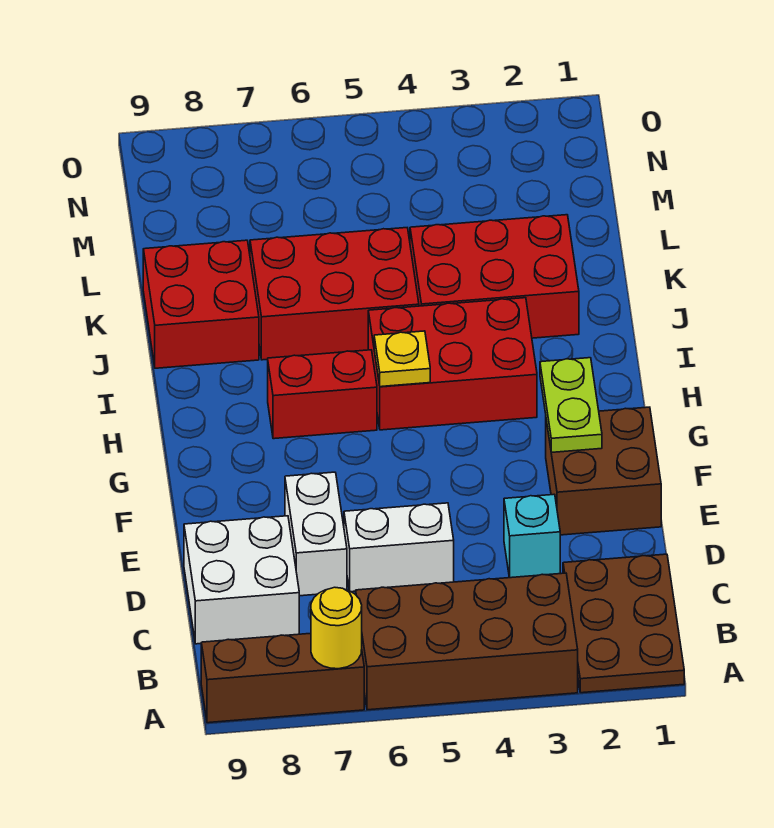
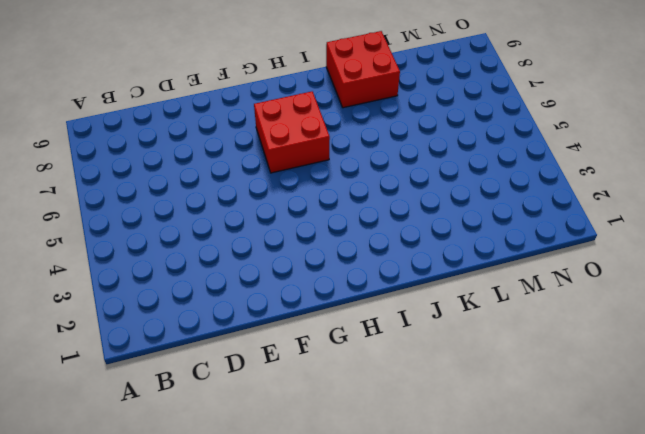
red brick G6:H7 level 1 -> red brick H6:H7 level 1
none -> brown plate A1:C2 level 1
none -> brown brick A3:B6 level 1
none -> brown brick A7:A9 level 1

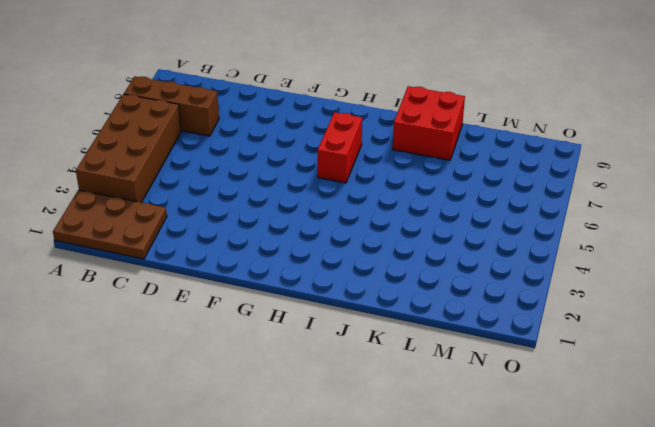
brown brick A7:C7 level 1 -> brown brick A7:A9 level 1
none -> white brick C8:D9 level 1
none -> cyan brick D3 level 1
none -> white brick D5:D6 level 1

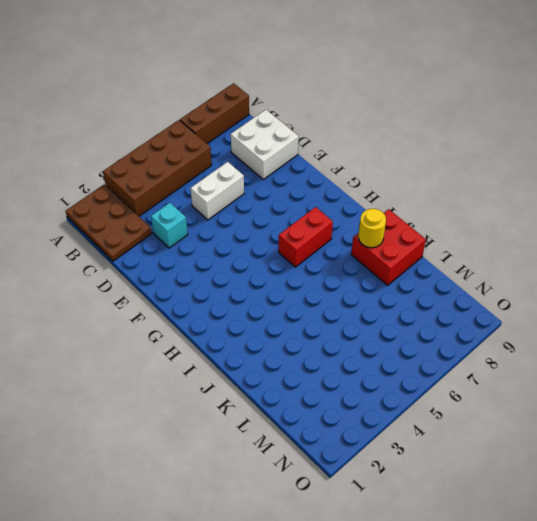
yellow round brick J8 level 2 -> yellow round brick A7 level 2
none -> white brick D7:E7 level 1
none -> brown brick E1:F2 level 1
none -> red brick H3:I5 level 1

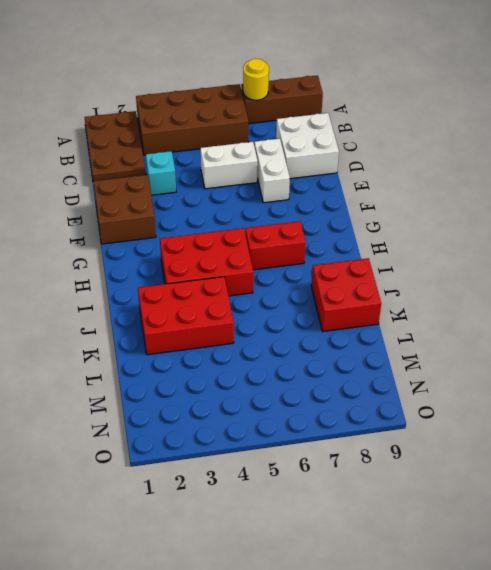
none -> red brick J5:K7 level 1
none -> lime plate F2:G2 level 2
none -> yellow plate H5 level 2

